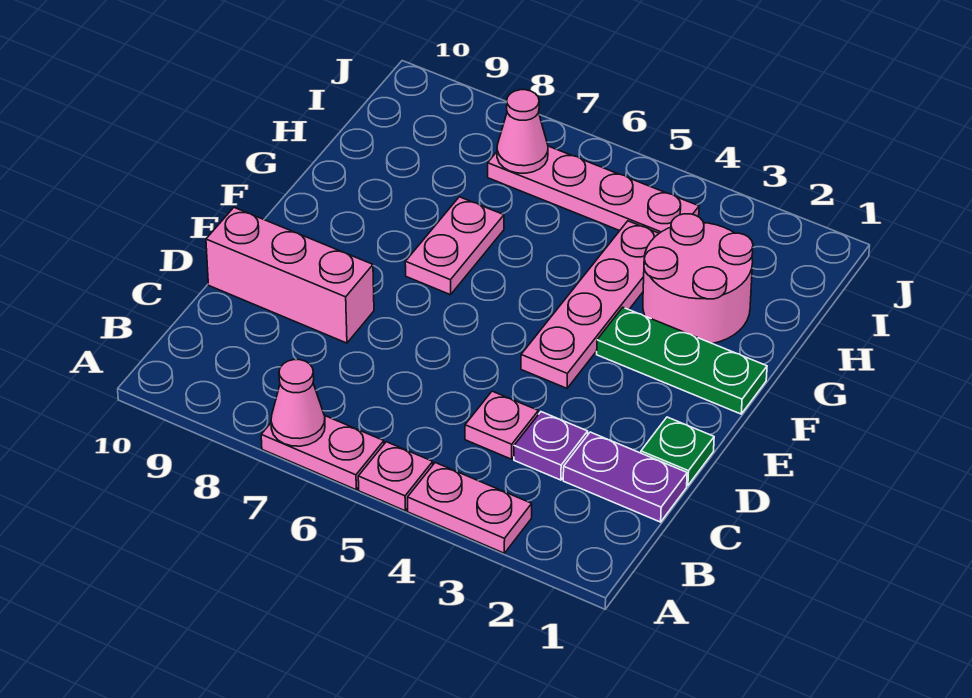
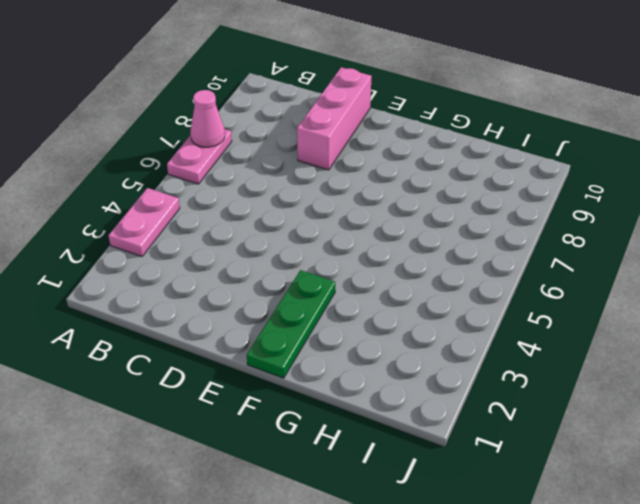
none -> pink plate A5 level 1
none -> purple plate C1:C2 level 1
none -> purple plate C3 level 1

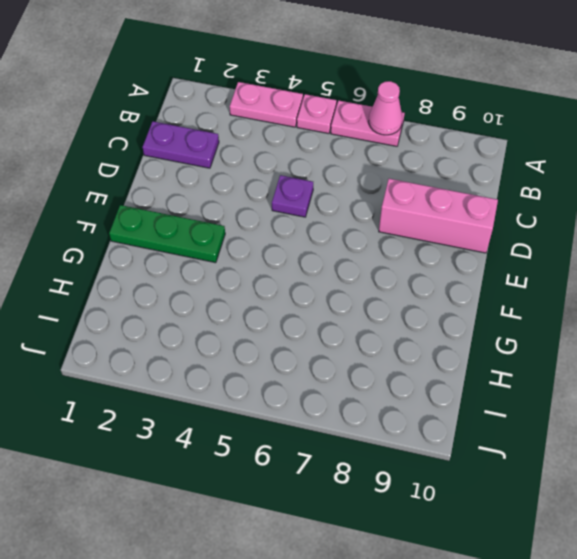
purple plate D5 level 1 -> purple plate C3 level 1
none -> pink plate C4 level 1
none -> green plate D1 level 1
none -> pink plate E4:H4 level 1

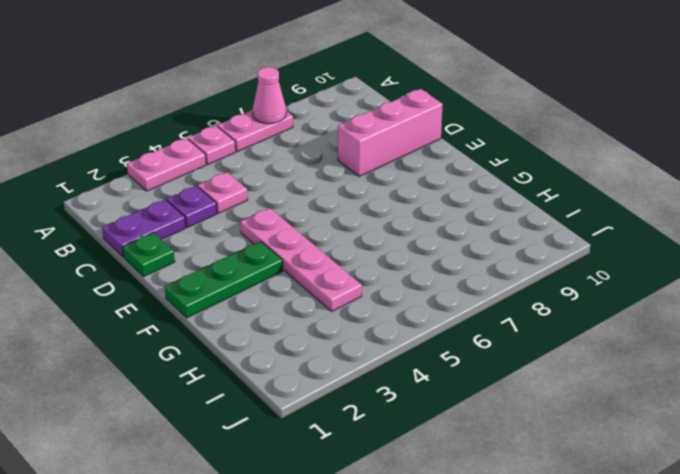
none -> pink plate F7:G7 level 1
none -> pink round brick G2:H3 level 1
none -> pink plate I4:I7 level 1

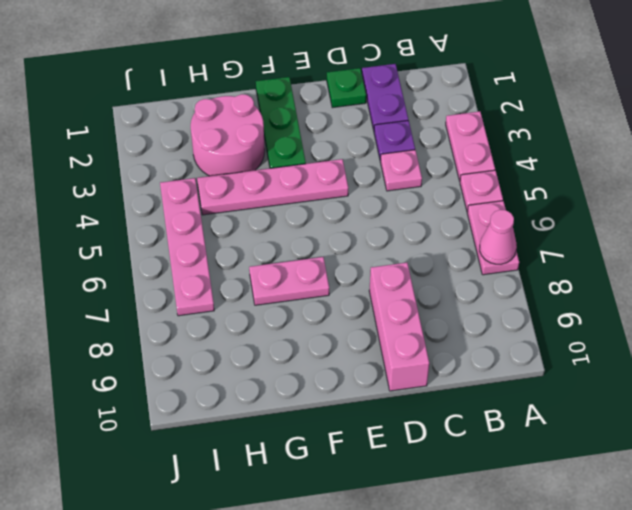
none -> pink cone I7 level 2

